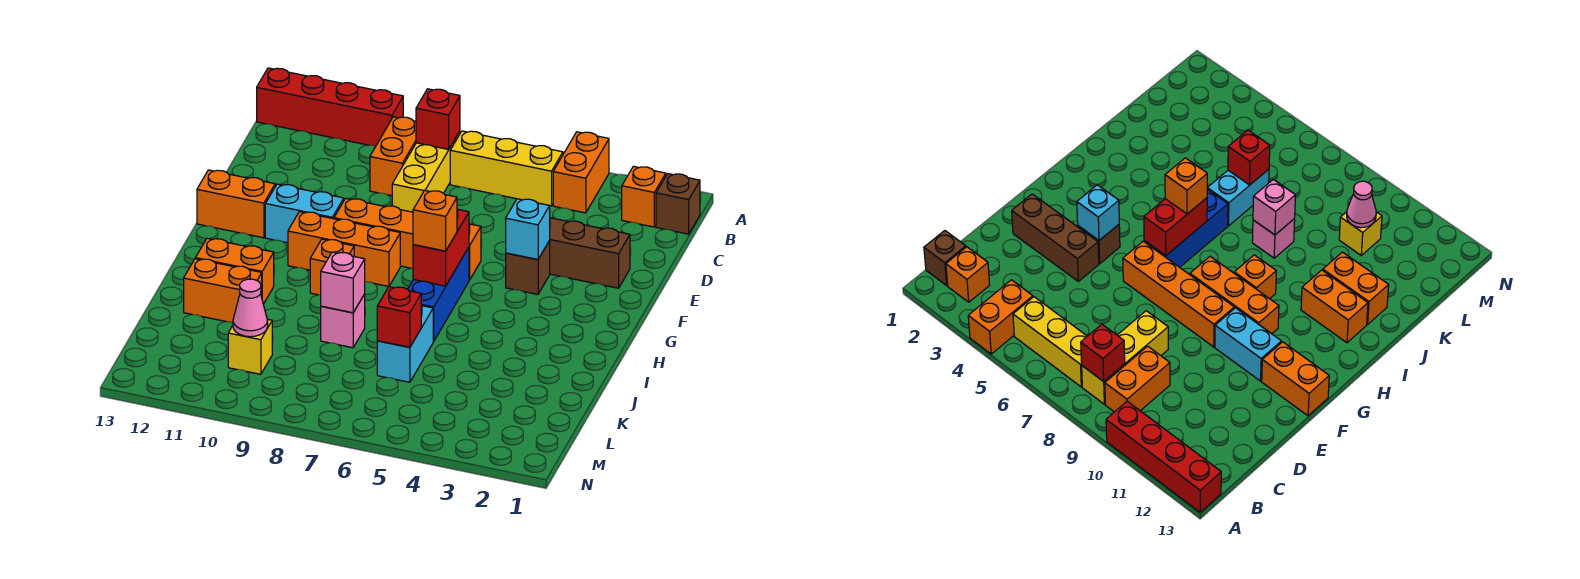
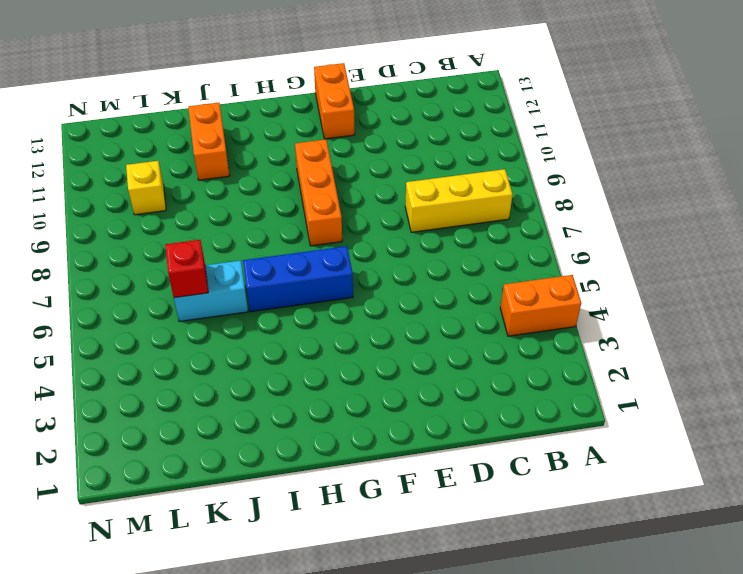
none -> red brick A10:A13 level 1
none -> brown brick B1 level 1
none -> orange brick B2 level 1

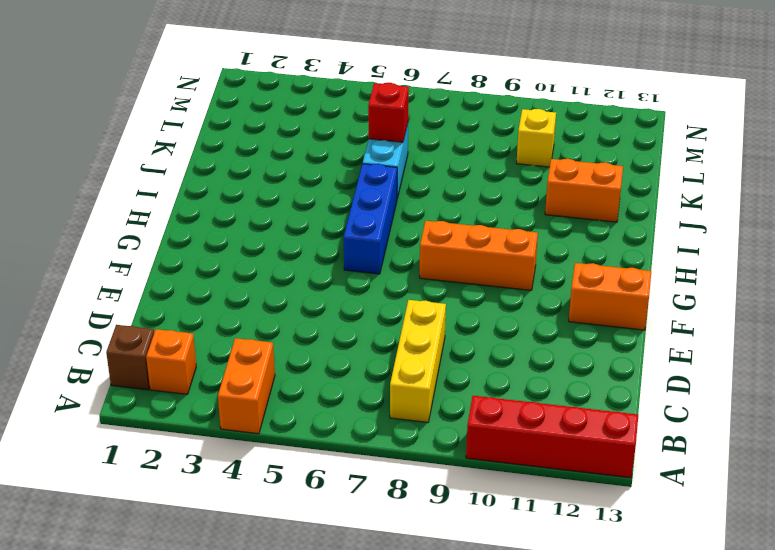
none -> yellow brick B5:B7 level 1
none -> orange brick B9:C9 level 1
none -> brown brick E2:E4 level 1

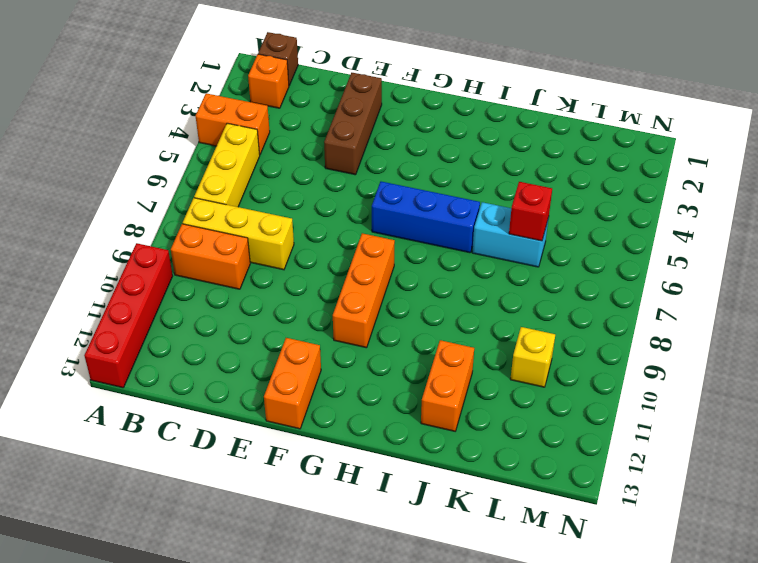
none -> brown brick F4 level 1
none -> orange brick F6:F9 level 1
none -> cyan brick F10:F11 level 1

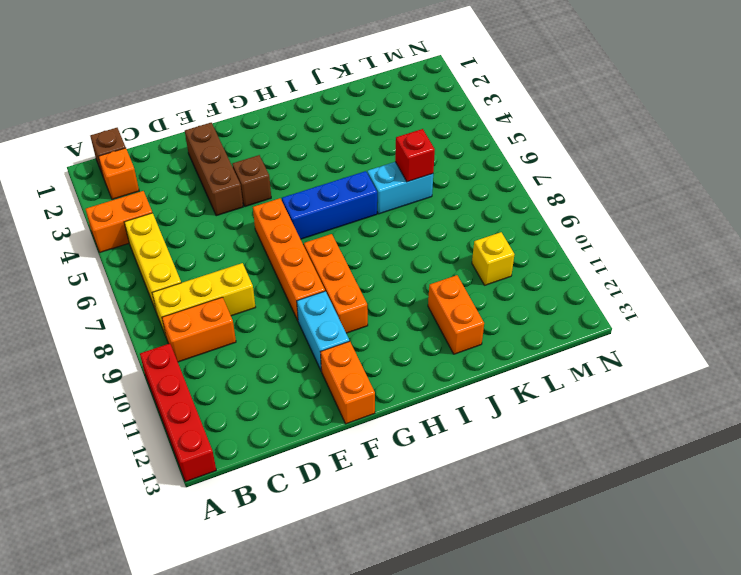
none -> orange brick H9 level 1
none -> orange brick I11:I12 level 1
none -> pink brick J8 level 1

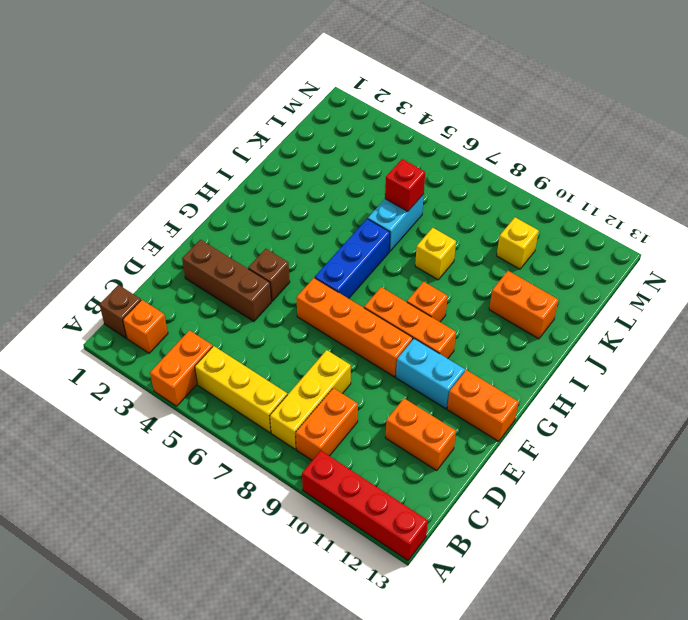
orange brick D11:D12 level 1 -> orange brick I11:I12 level 1
yellow brick J8 level 1 -> pink brick J8 level 1
none -> red brick B8 level 2
none -> cyan brick F4 level 2
none -> red brick G6:H6 level 2

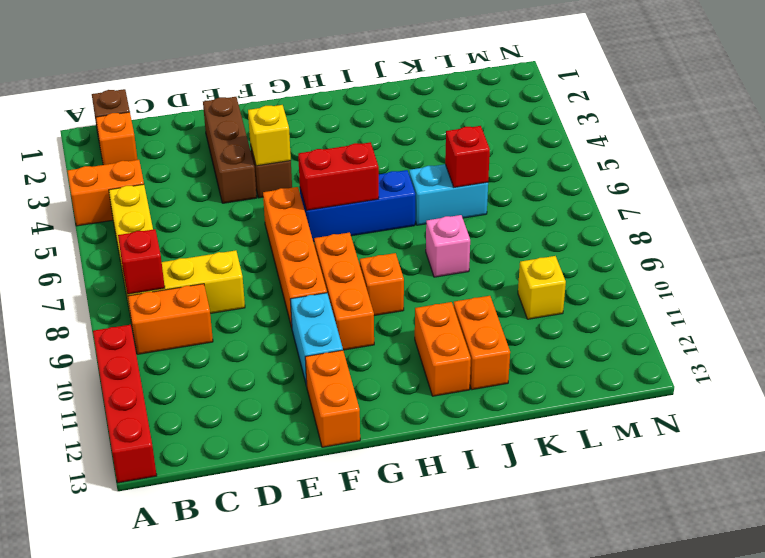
yellow brick F4 level 2 -> cyan brick F4 level 2
none -> pink brick J8 level 2
none -> pink cone L10 level 2
none -> orange brick H6 level 3

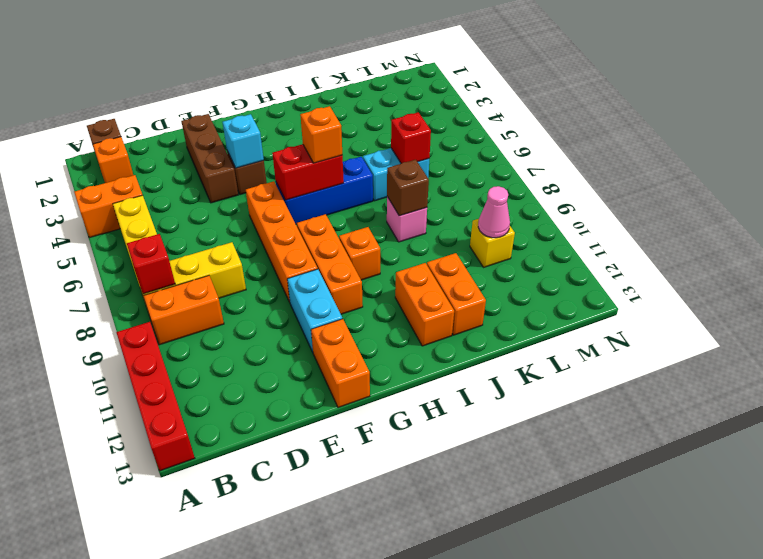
brown brick J8 level 2 -> pink brick J8 level 2

